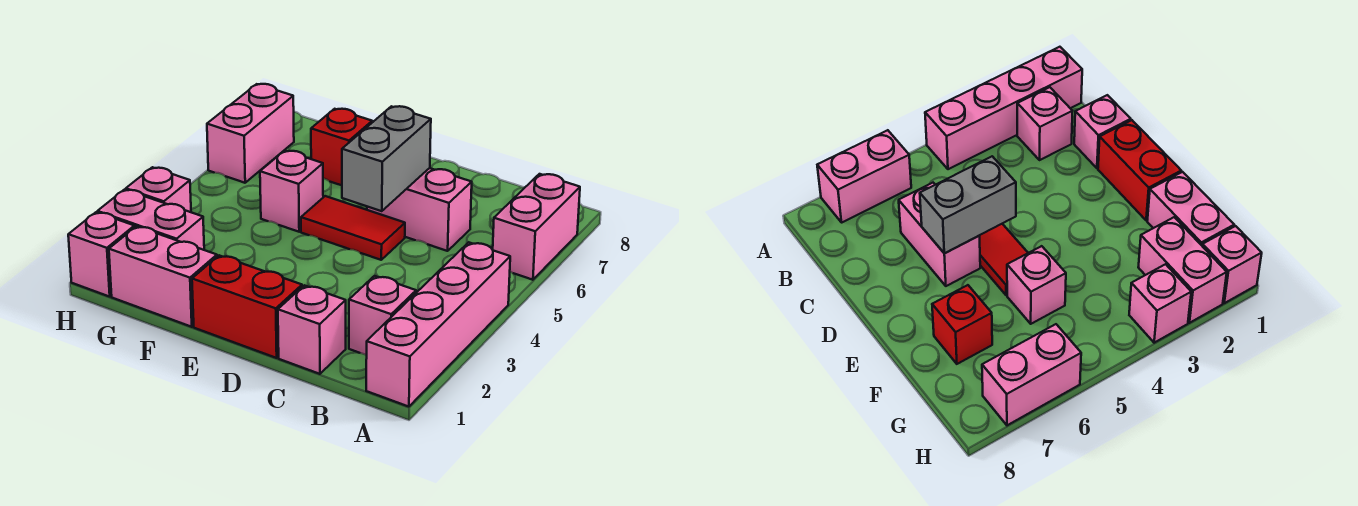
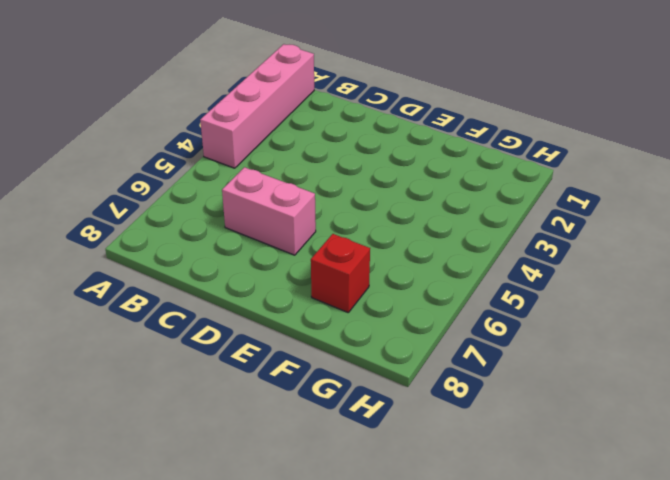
none -> pink brick A6:A7 level 1
none -> pink brick B2 level 1
none -> pink brick C1 level 1

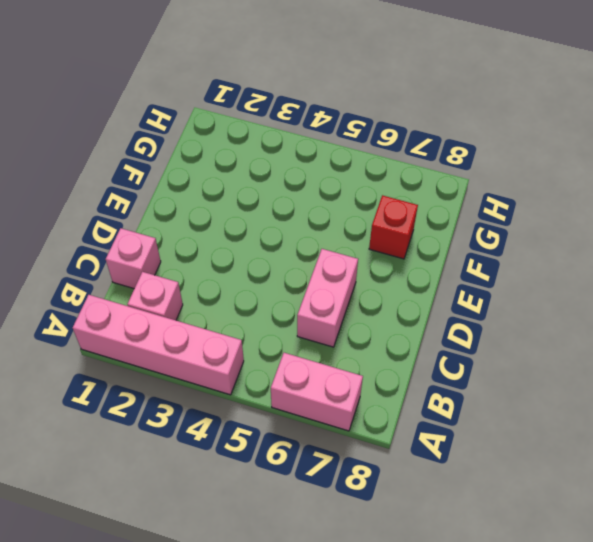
none -> red brick D1:E1 level 1
none -> red tile D5:E5 level 1
none -> pink brick F1:G1 level 1

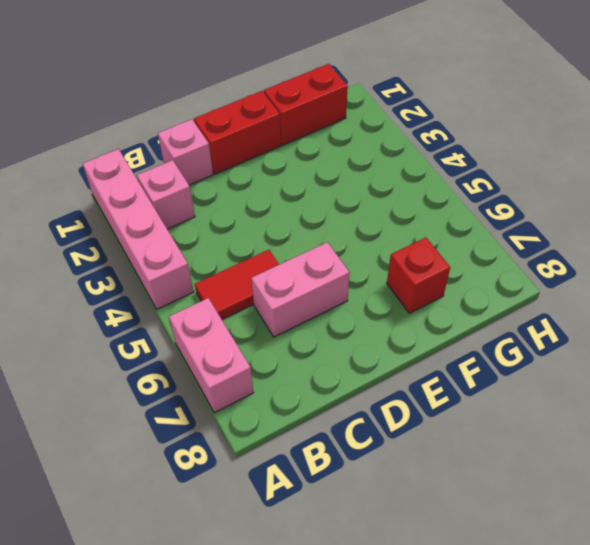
red tile B5:C5 level 1 -> red tile D5:E5 level 1
red brick F1:G1 level 1 -> pink brick F1:G1 level 1
none -> pink brick F5 level 1
none -> pink brick G2:H2 level 1
none -> pink brick H1 level 1

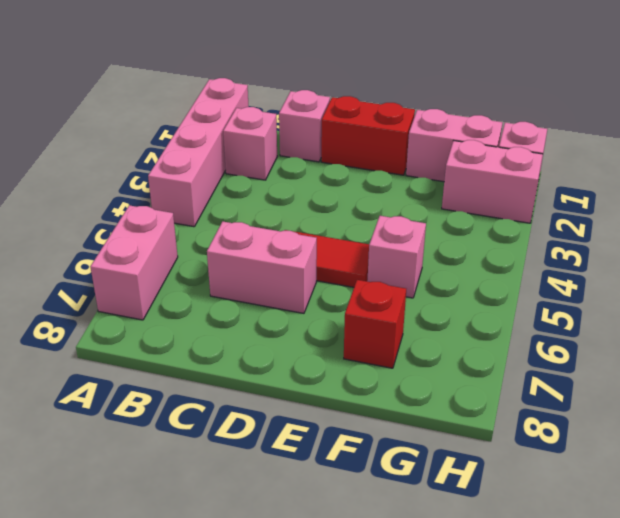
none -> pink brick H3 level 1
none -> pink brick H6:H7 level 1
none -> grey brick D5:D6 level 2

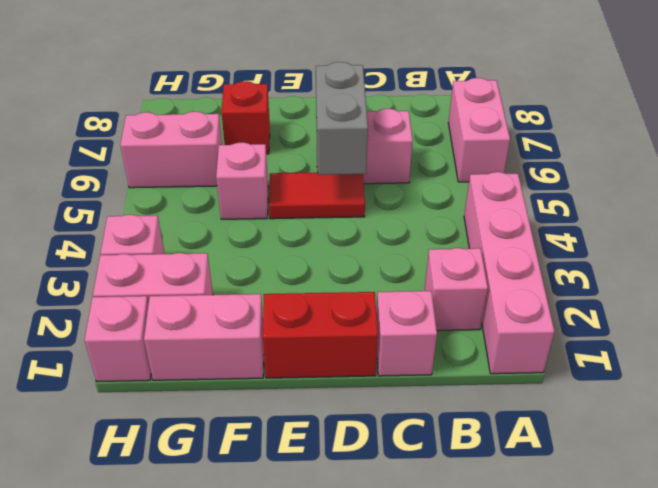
pink brick G6:H6 level 1 -> pink brick H6:H7 level 1

